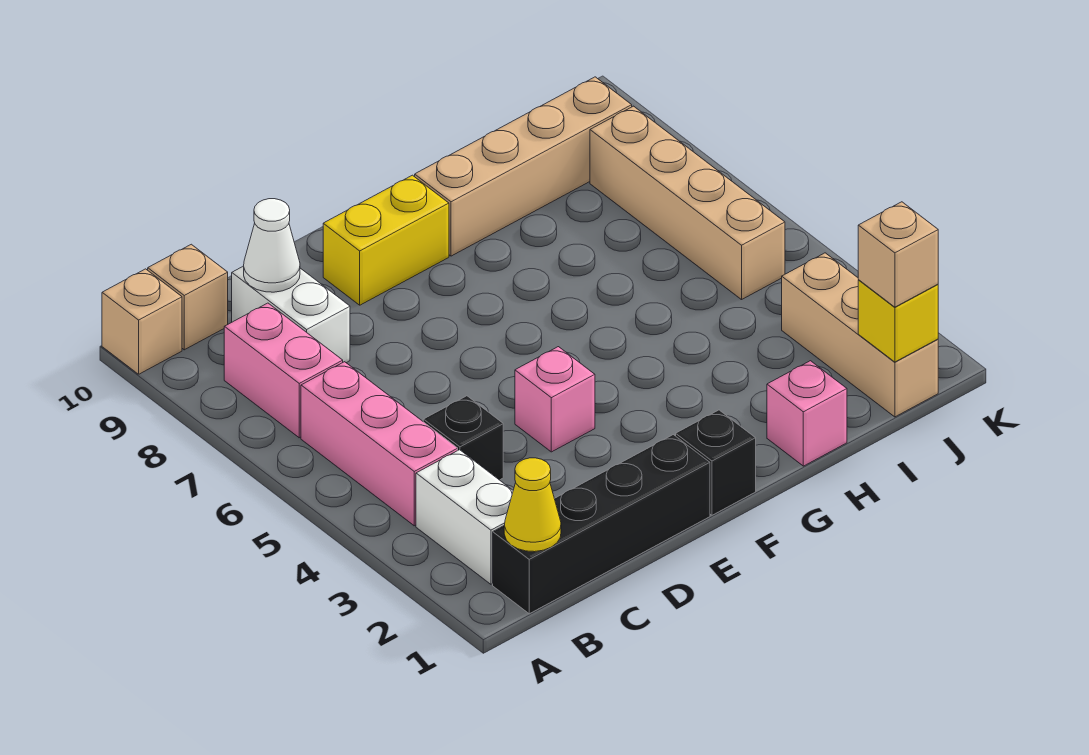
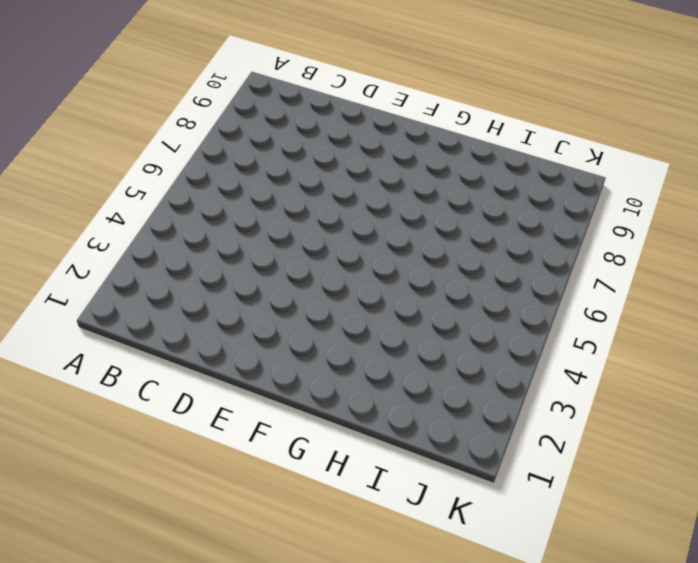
none -> tan brick A10 level 1
none -> black brick B1:E1 level 1
none -> white brick B2:B3 level 1

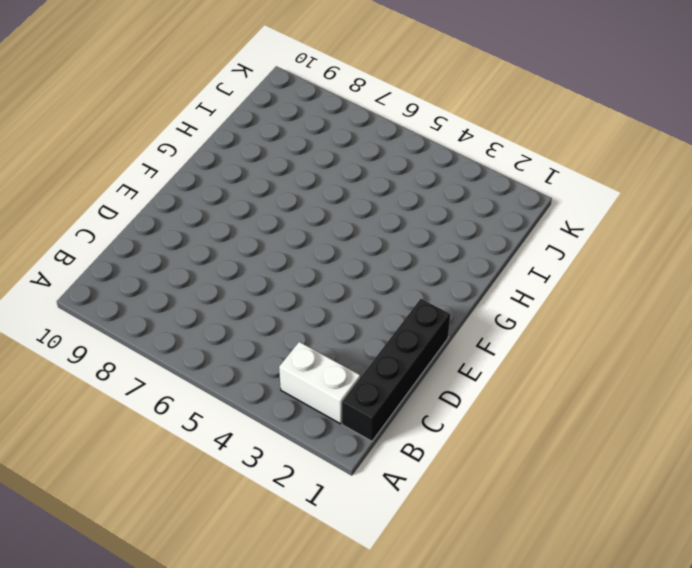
none -> tan brick A10 level 1
none -> pink brick B4:B6 level 1
none -> pink brick B7:B8 level 1

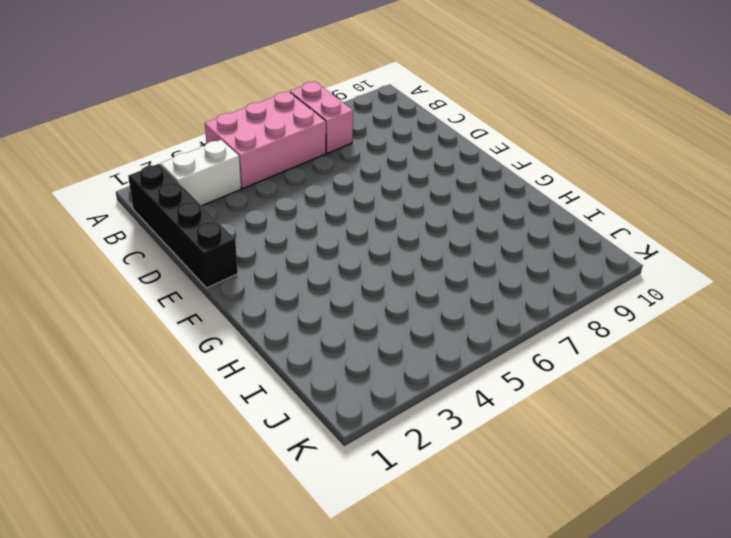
pink brick A4:B6 level 1 -> pink brick B4:B6 level 1
pink brick A7:B7 level 1 -> pink brick B7:B8 level 1
none -> tan brick A10 level 1
none -> tan brick B10 level 1
none -> black brick C4 level 1

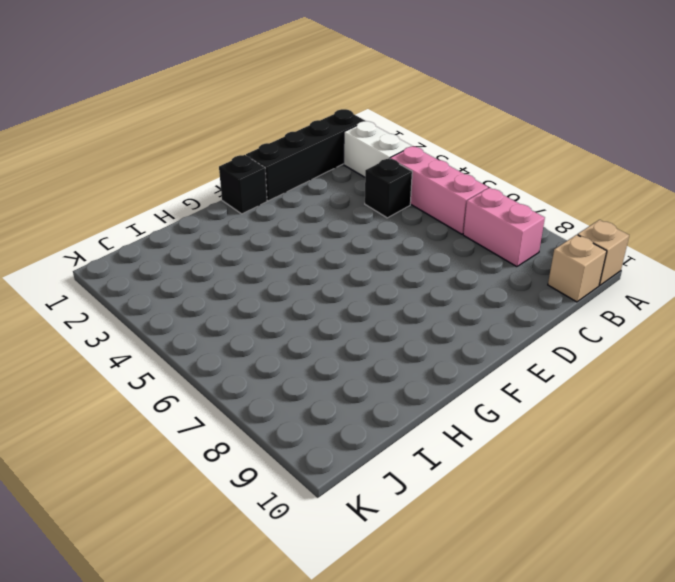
none -> white brick C8:C9 level 1
none -> pink brick E4 level 1
none -> yellow brick E9:F9 level 1

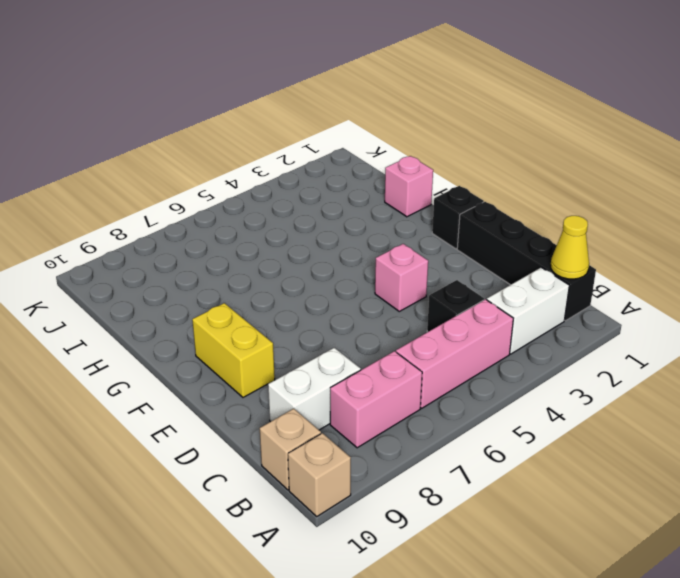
none -> tan brick G9:J9 level 1
none -> tan brick J1:J3 level 1
none -> tan brick J5:J8 level 1

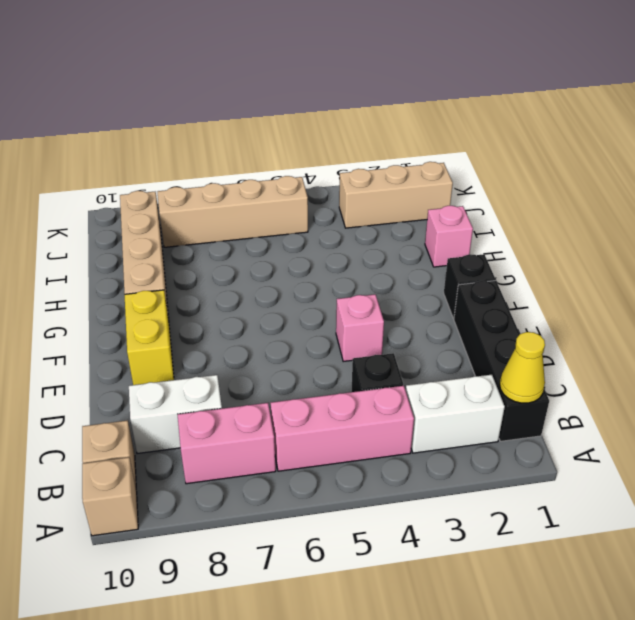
none -> white cone C9 level 2
none -> yellow brick J1 level 2
none -> tan brick J1 level 3

